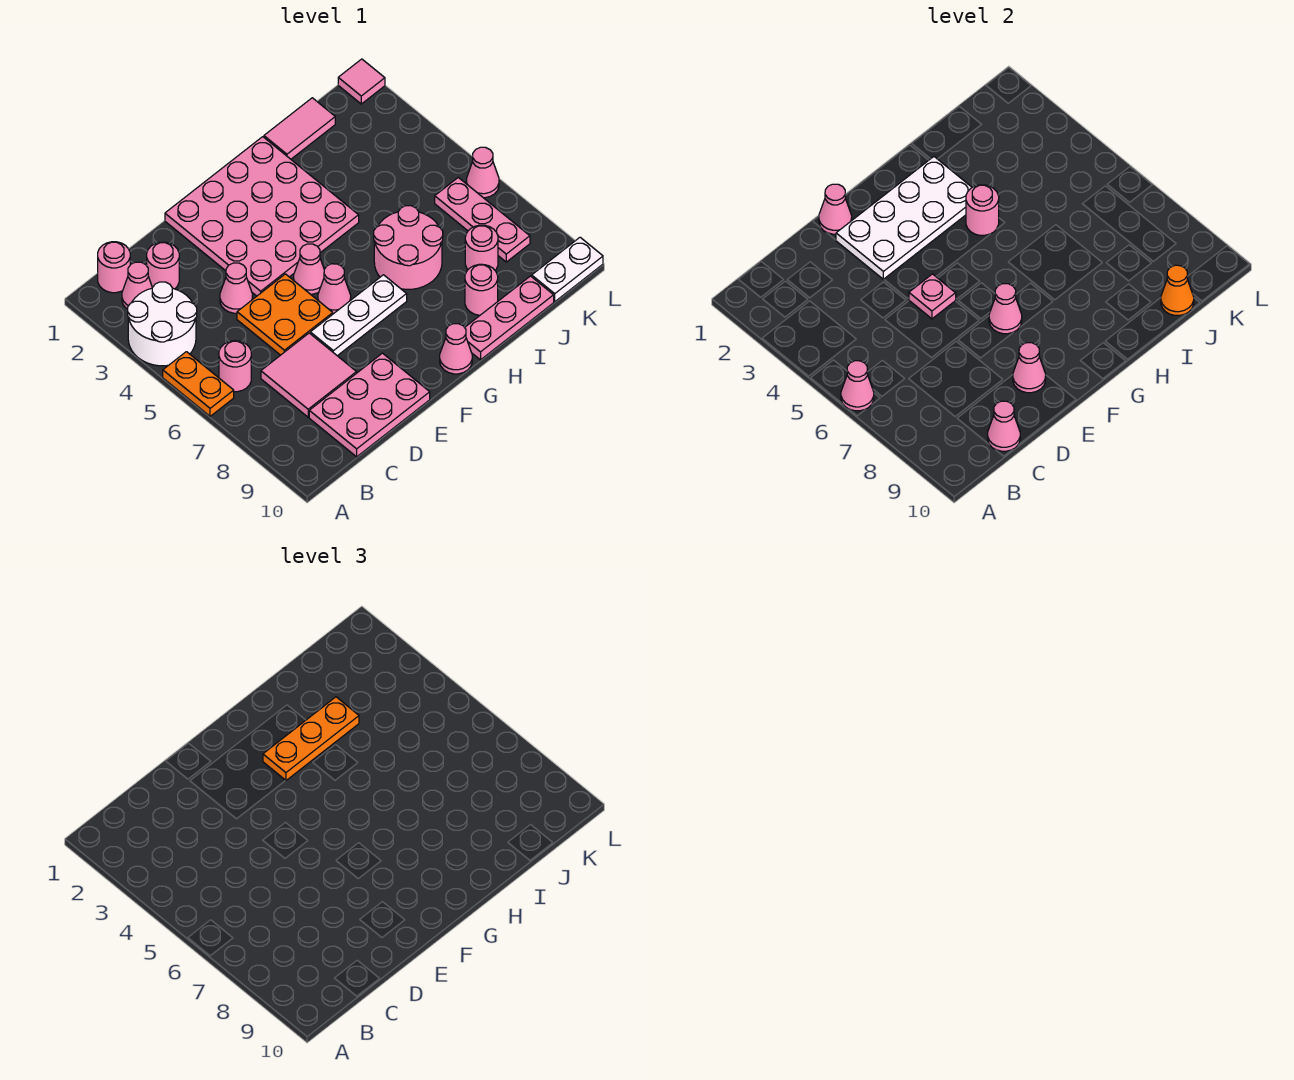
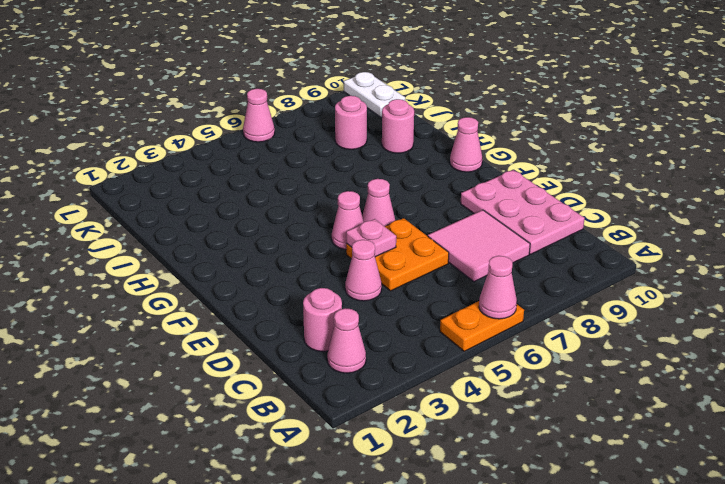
none -> white round brick A3:B4 level 1
none -> pink round brick B1 level 1
none -> pink round brick B6 level 1
none -> pink plate E1:H4 level 1

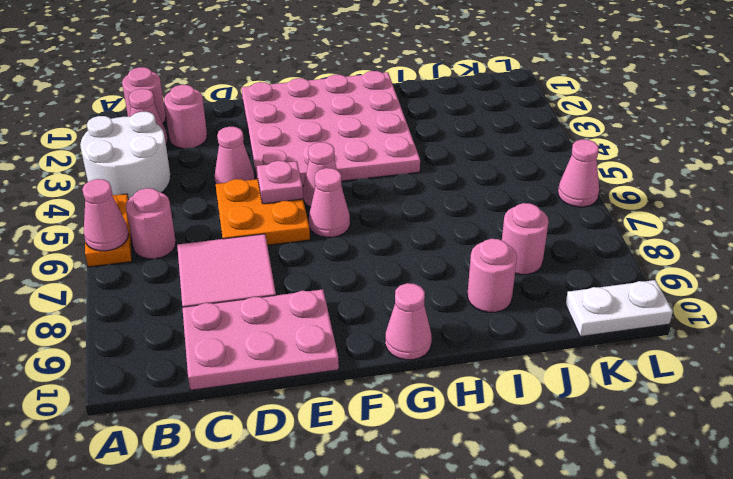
none -> white plate E7:G7 level 1
none -> pink round brick H6:I7 level 1
none -> pink plate H10:J10 level 1
none -> pink tile I1:J1 level 1

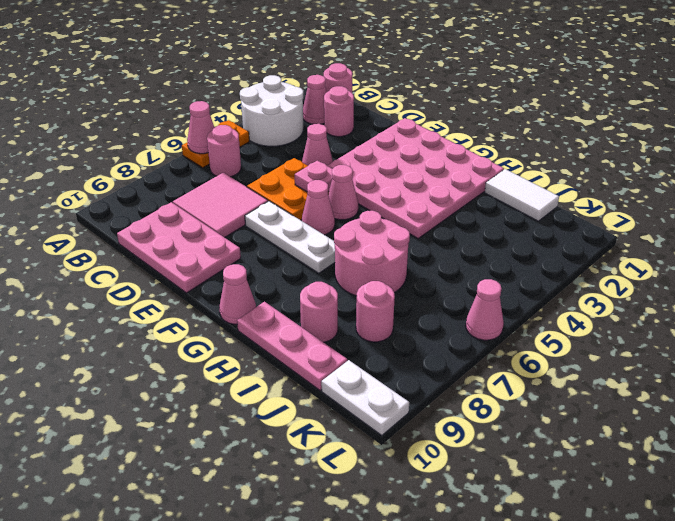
white tile I1:J1 level 1 -> pink tile I1:J1 level 1
none -> pink plate K6:K8 level 1
none -> pink tile L1 level 1
none -> pink cone C10 level 2
none -> pink cone E1 level 2

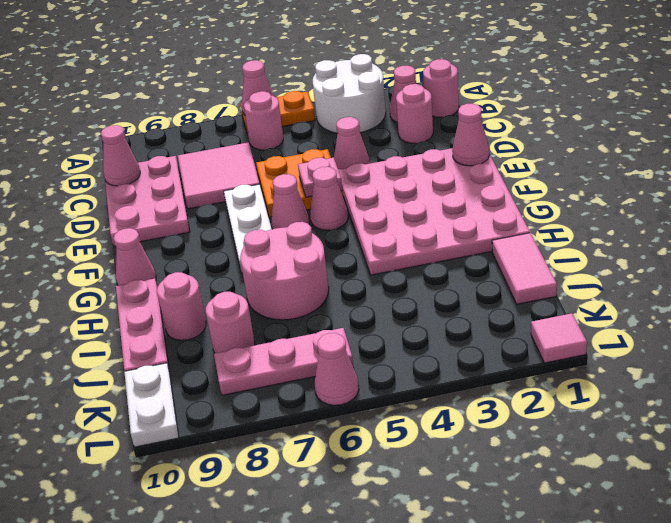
none -> white plate E2:H3 level 2
none -> pink cone E9 level 2
none -> pink cone F7 level 2
none -> pink round brick H4 level 2

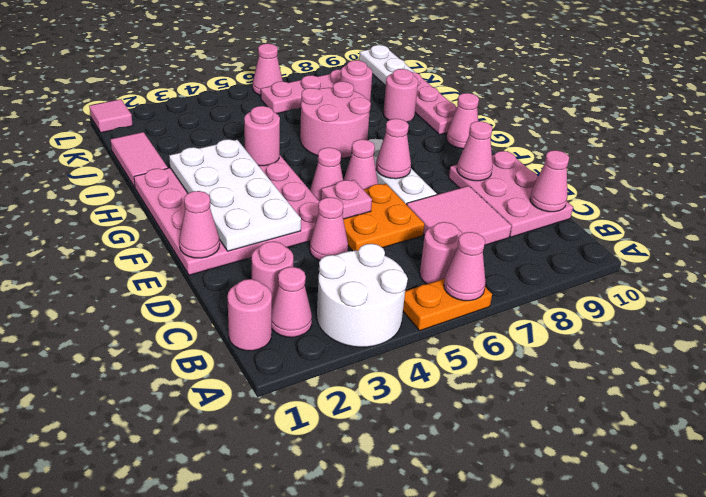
none -> orange cone J10 level 2
none -> orange plate G3:I3 level 3

